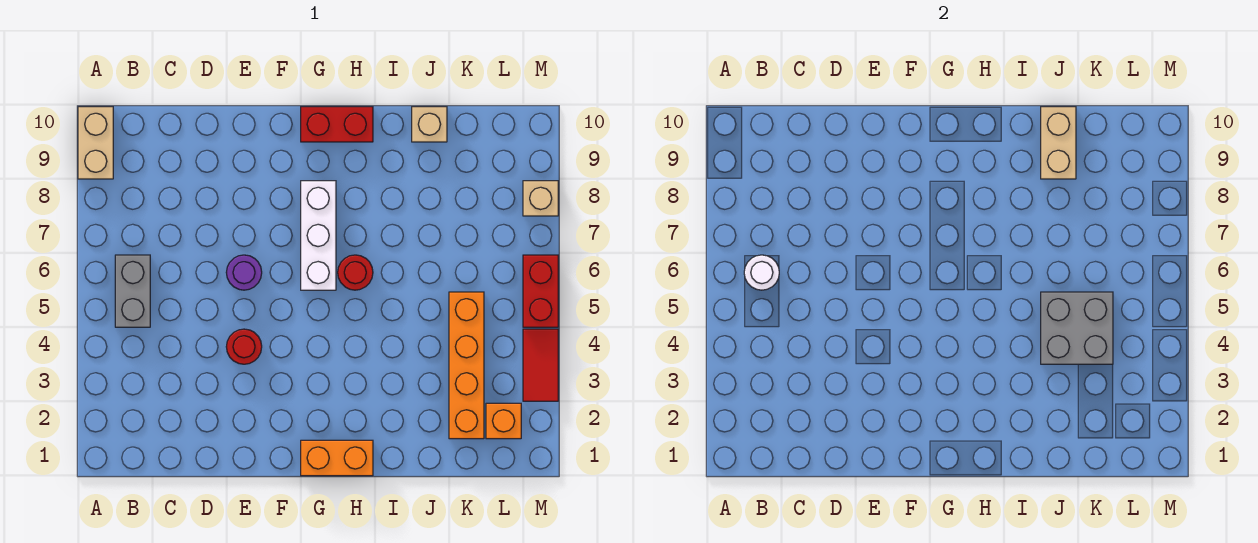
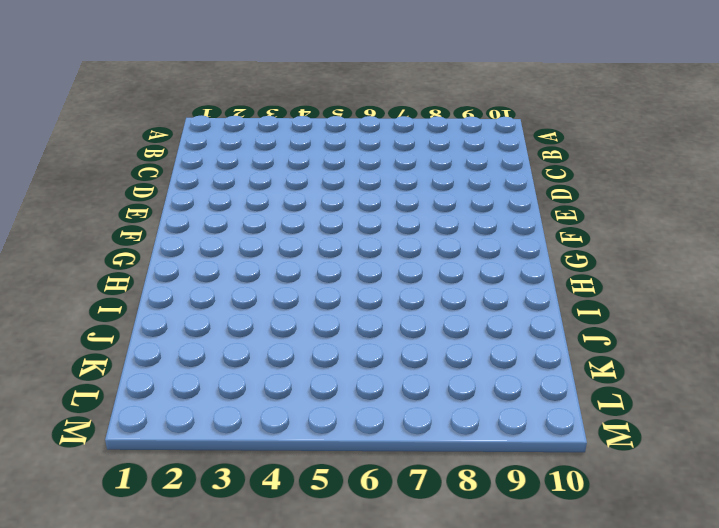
none -> tan brick A9:A10 level 1
none -> grey brick B5:B6 level 1
none -> red round brick E4 level 1

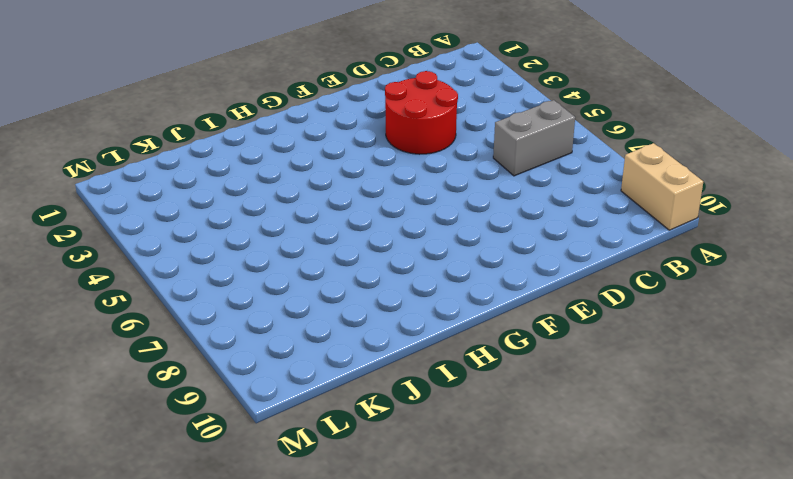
grey brick B6:C6 level 1 -> grey brick B5:B6 level 1
red round brick D3:E4 level 1 -> red round brick E4 level 1
none -> purple round brick E6 level 1
none -> orange brick G1:H1 level 1
none -> white brick G6:G8 level 1

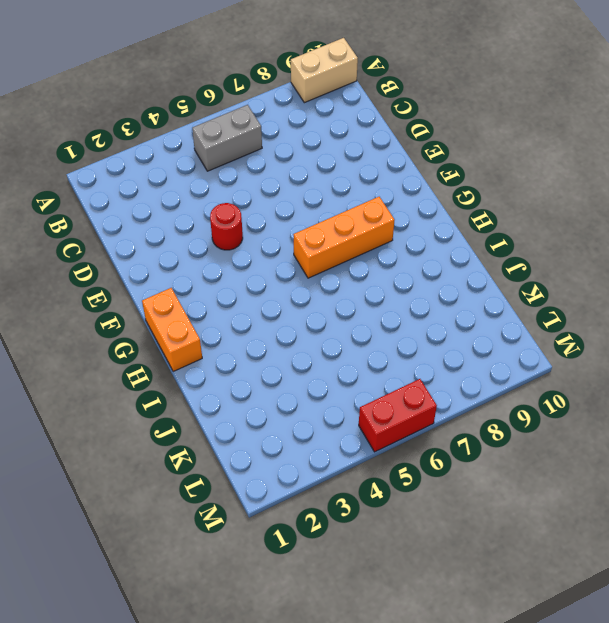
orange brick G6:G8 level 1 -> white brick G6:G8 level 1
none -> purple round brick E6 level 1
none -> red brick G10:H10 level 1
none -> red round brick H6 level 1

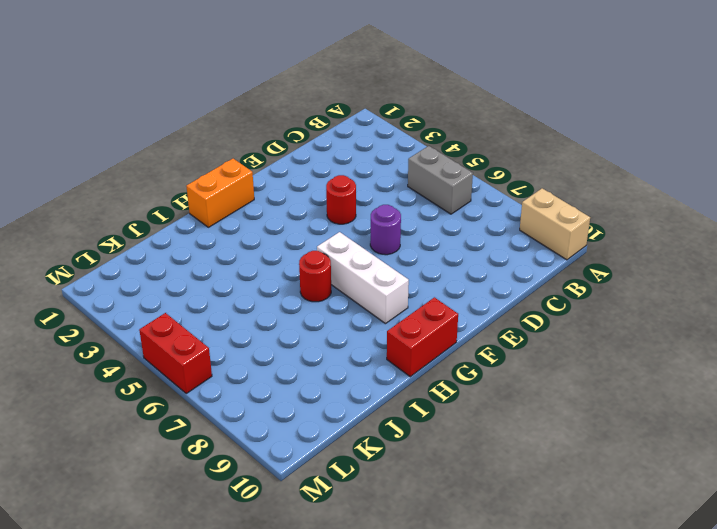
none -> tan brick J10 level 1
none -> orange brick K2:K5 level 1
none -> orange brick L2 level 1

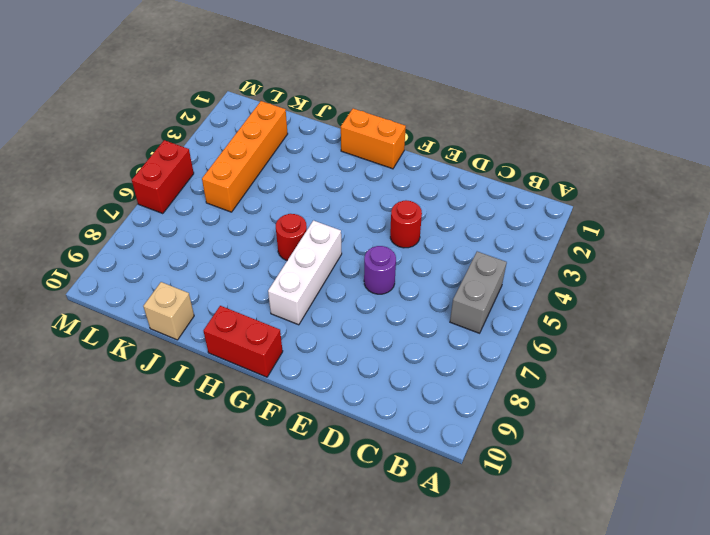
none -> tan brick A9:A10 level 1
none -> orange brick L2 level 1
none -> red tile M3:M4 level 1

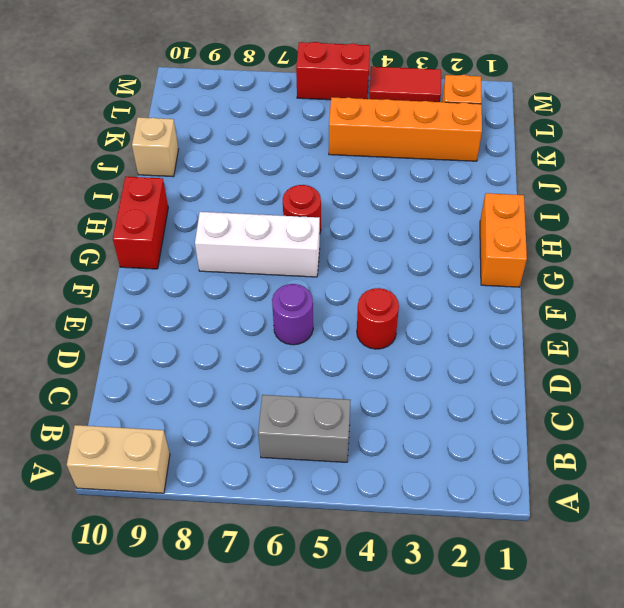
none -> tan brick M8 level 1
none -> white round brick B6 level 2
none -> grey brick J4:K5 level 2

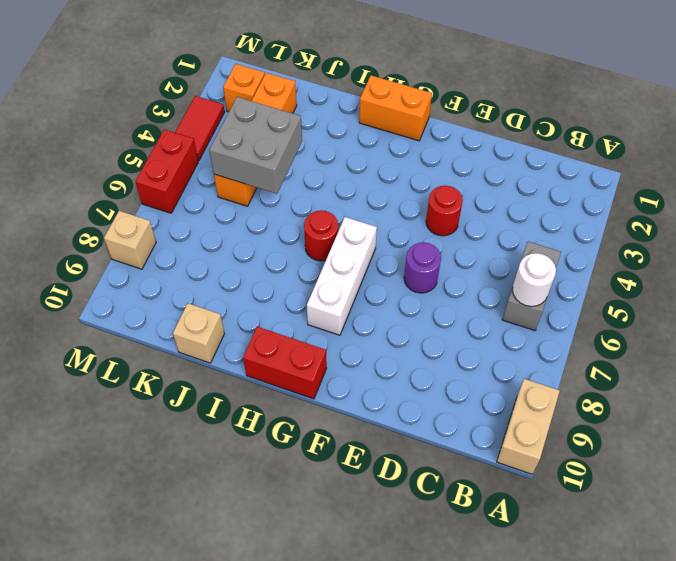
none -> tan brick J9:J10 level 2

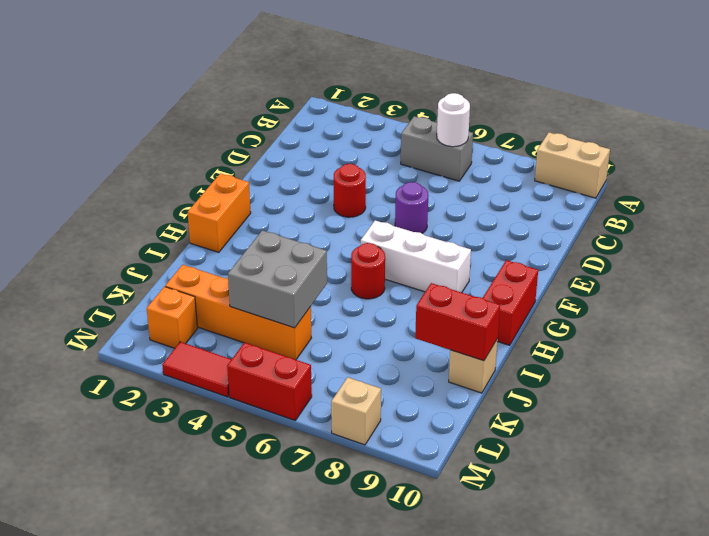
red brick J9:J10 level 2 -> tan brick J9:J10 level 2

